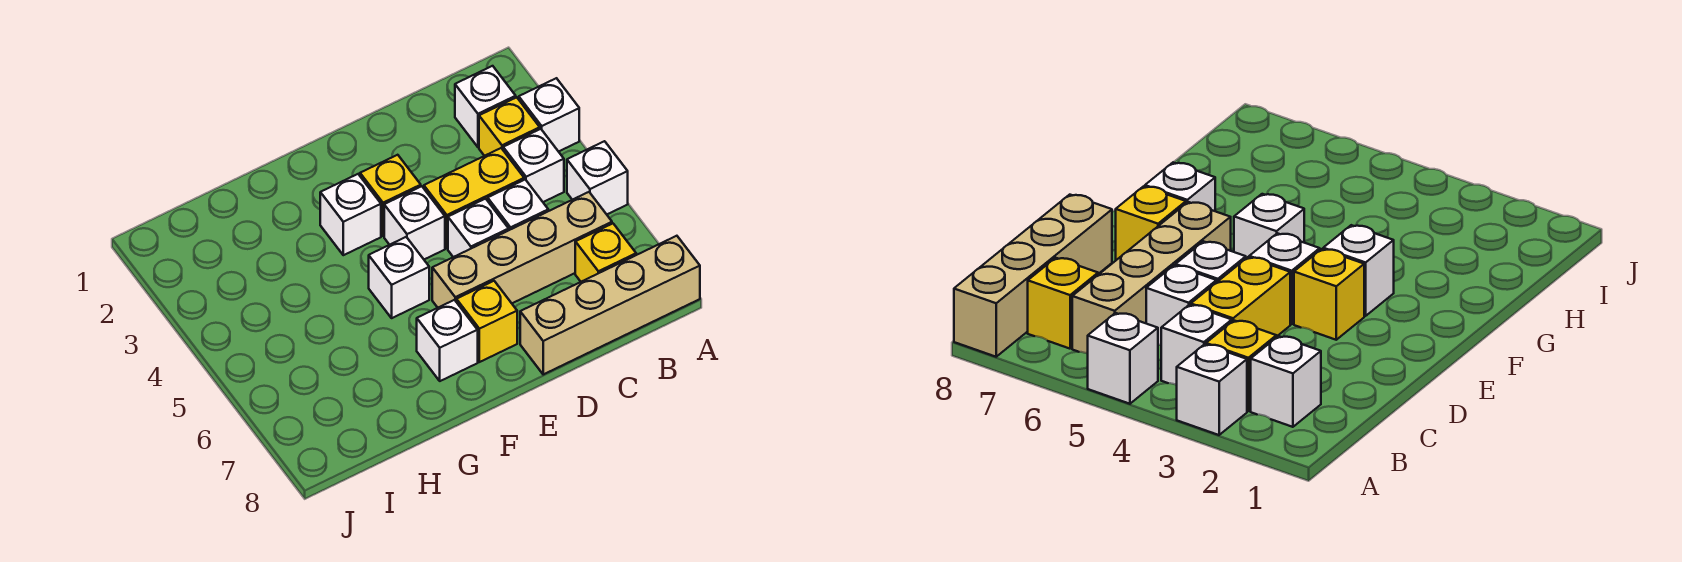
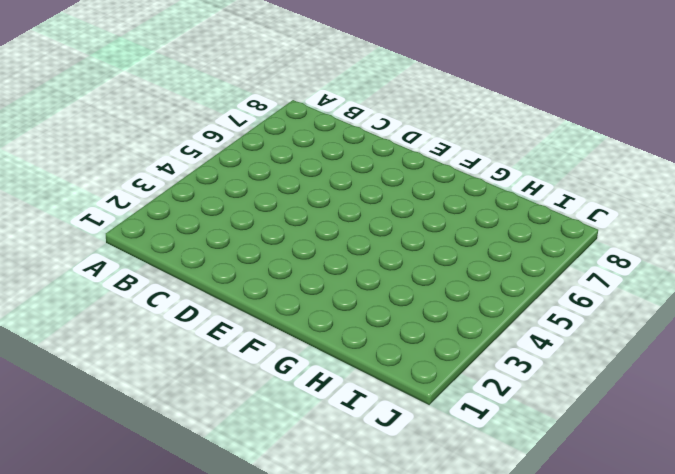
none -> white brick A3 level 1
none -> white brick A5 level 1
none -> tan brick A8:D8 level 1

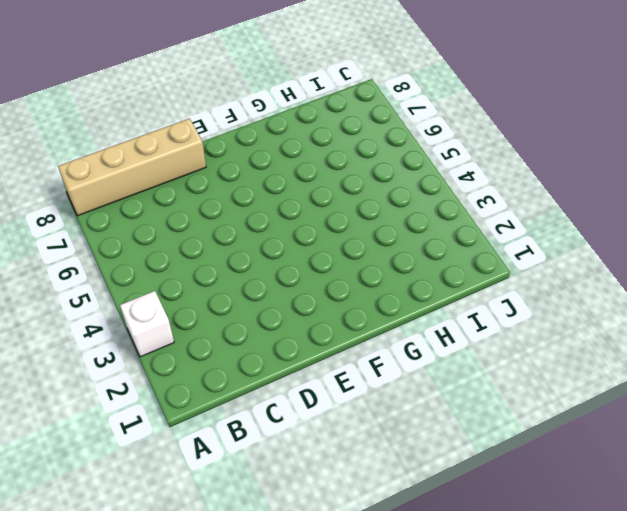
none -> white brick A5 level 1
none -> white brick B2 level 1
none -> yellow brick B3 level 1

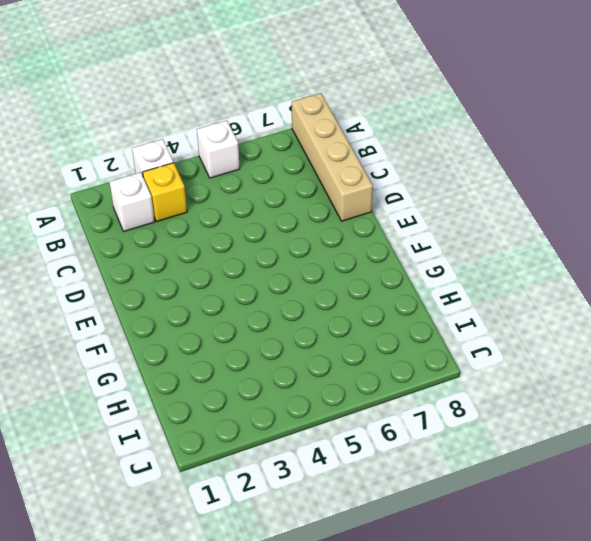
none -> white brick B4 level 1
none -> tan brick B6:E6 level 1
none -> yellow brick B7 level 1

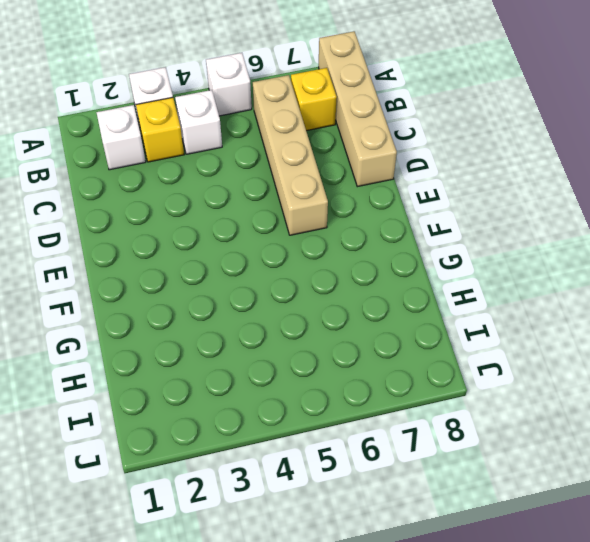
none -> yellow brick C4:D4 level 1
none -> white brick C5 level 1
none -> white brick D5 level 1

